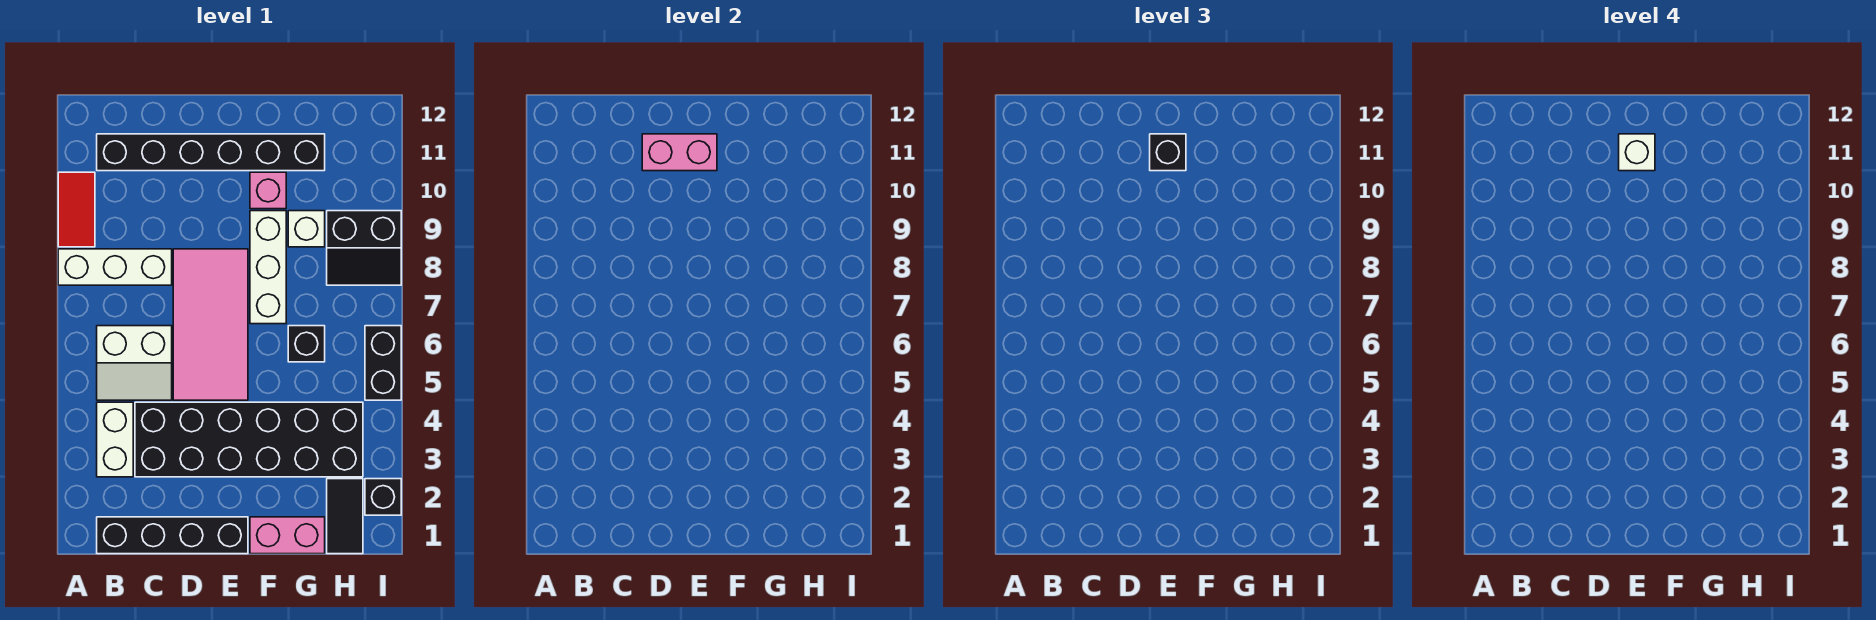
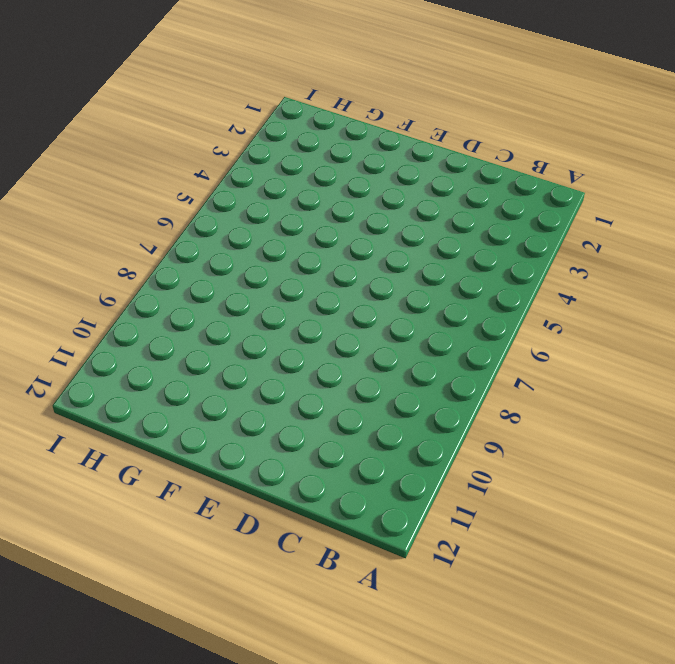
none -> white brick A8:C8 level 1
none -> red tile A9:A10 level 1
none -> black brick B1:E1 level 1

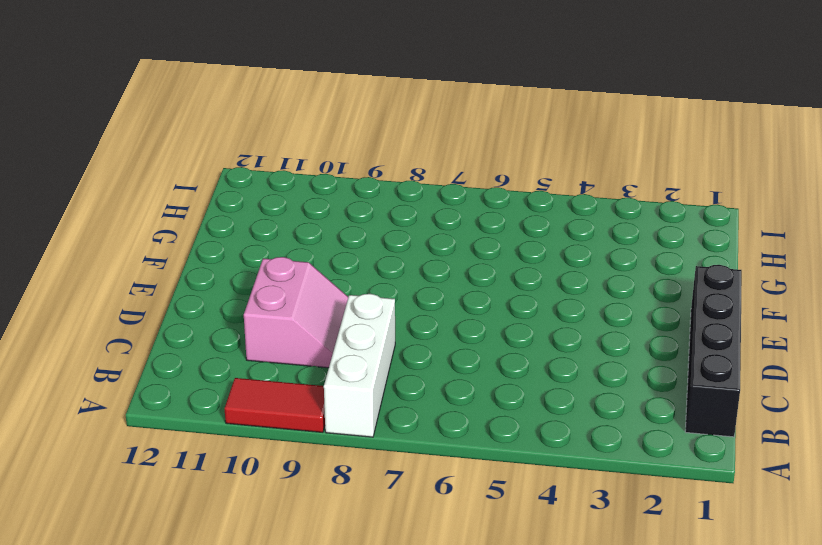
pink slope C9:D10 level 1 top 10 -> none
none -> white brick B3:B4 level 1
none -> white slope B5:C6 level 1 top 6
none -> black brick B11:G11 level 1

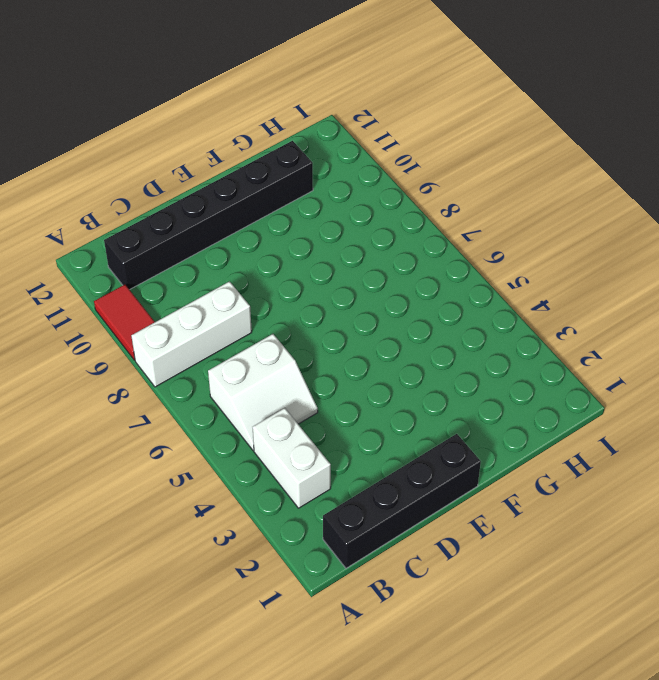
none -> black brick C3:H4 level 1
none -> pink tile D5:E8 level 1
none -> pink brick F1:G1 level 1

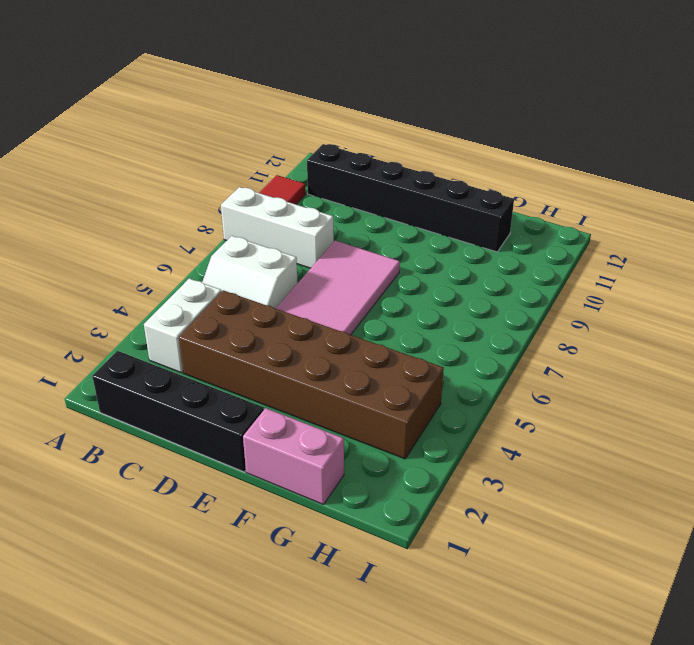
brown brick C3:H4 level 1 -> black brick C3:H4 level 1
none -> white brick F7:F9 level 1
none -> pink brick F10 level 1
none -> black brick G6 level 1

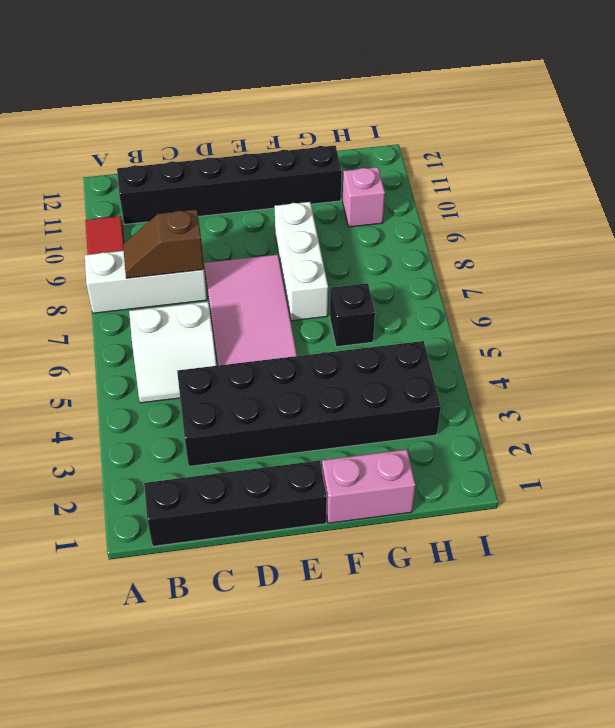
brown slope B8:C8 level 2 top C -> none
pink brick H10 level 1 -> pink brick F10 level 1
none -> white brick B3:B4 level 1
none -> white brick G9 level 1
none -> black tile H1:H2 level 1

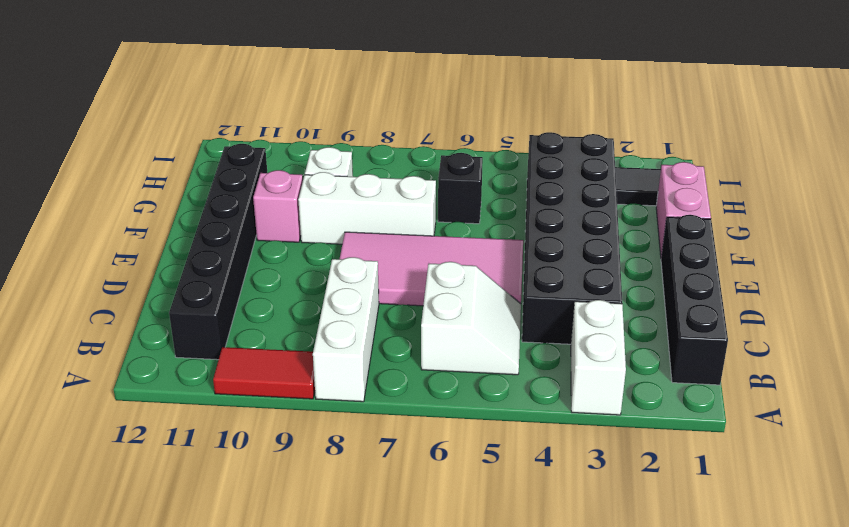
white brick A3:B3 level 1 -> white brick B3:B4 level 1
none -> black slope H8:I9 level 1 top 9
none -> black brick I2 level 1
none -> black brick I5:I6 level 1

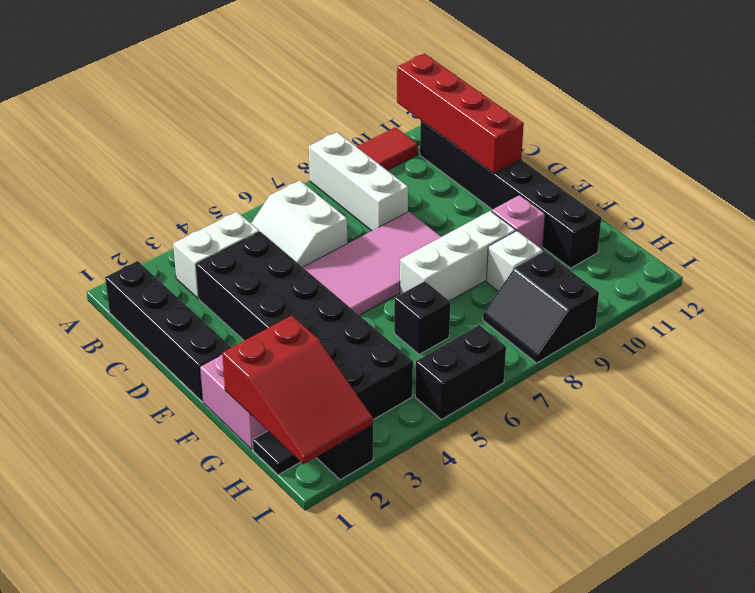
red brick A11:D11 level 2 -> pink brick D11:E11 level 2
red slope G1:I2 level 2 top G -> none
none -> black brick E11 level 3
none -> white brick E11 level 4

